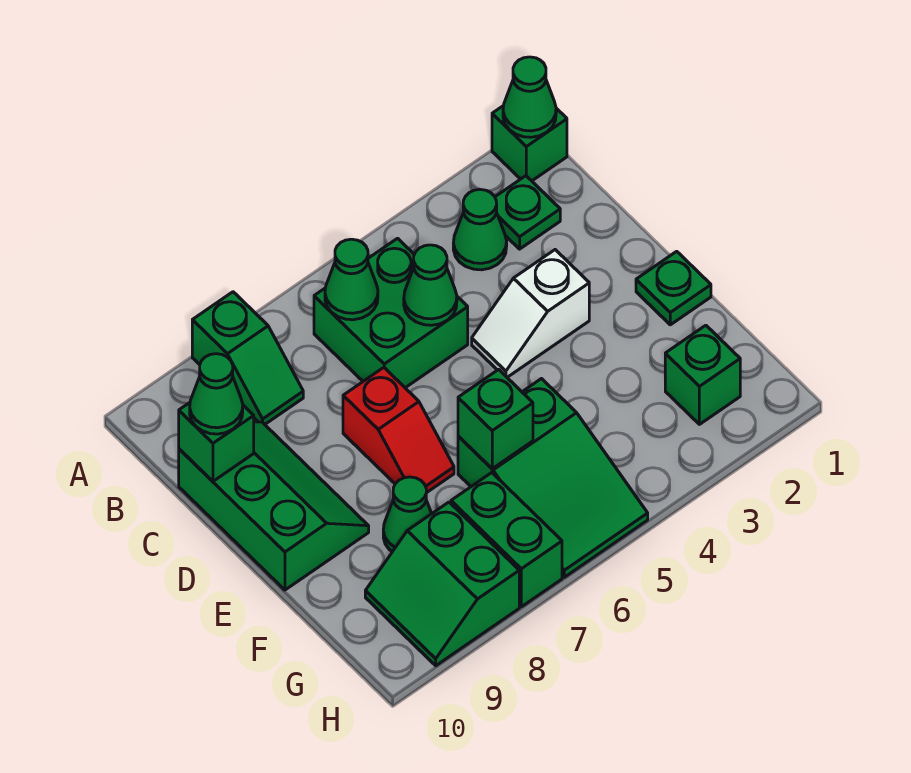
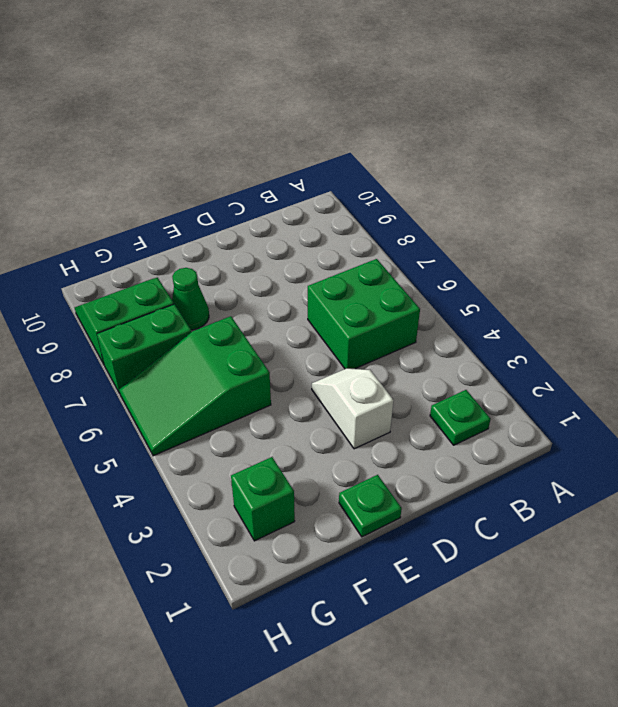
none -> green brick A1 level 1
none -> green slope A8:B8 level 1 top A
none -> green cone B3 level 1

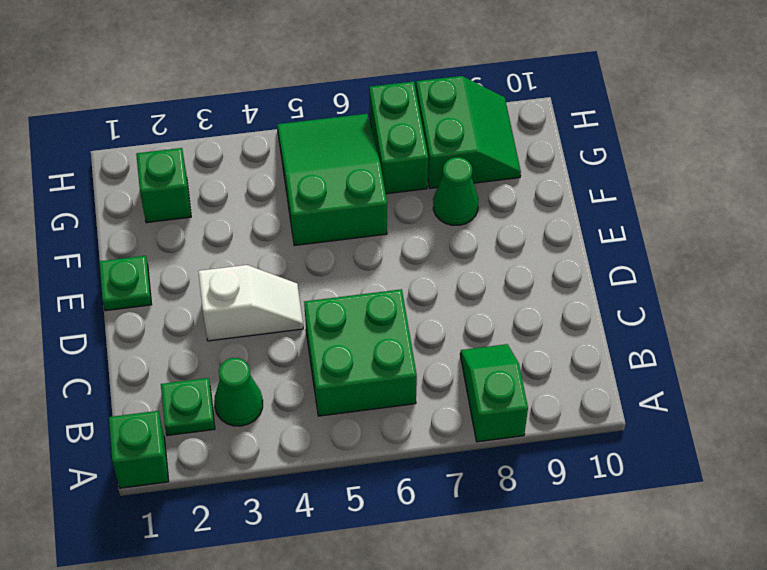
none -> green slope C9:E10 level 1 top 10
none -> red slope D7:E7 level 1 top D
none -> green cone A1 level 2

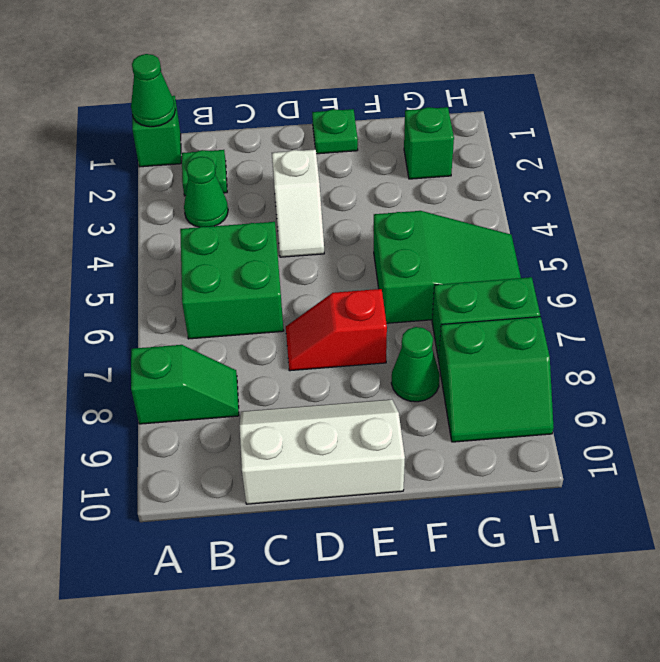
white slope C9:E10 level 1 top 10 -> green slope C9:E10 level 1 top 10
red slope D7:E7 level 1 top E -> red slope D7:E7 level 1 top D
none -> green cone B6 level 2
none -> green cone C5 level 2
none -> green brick C10 level 2

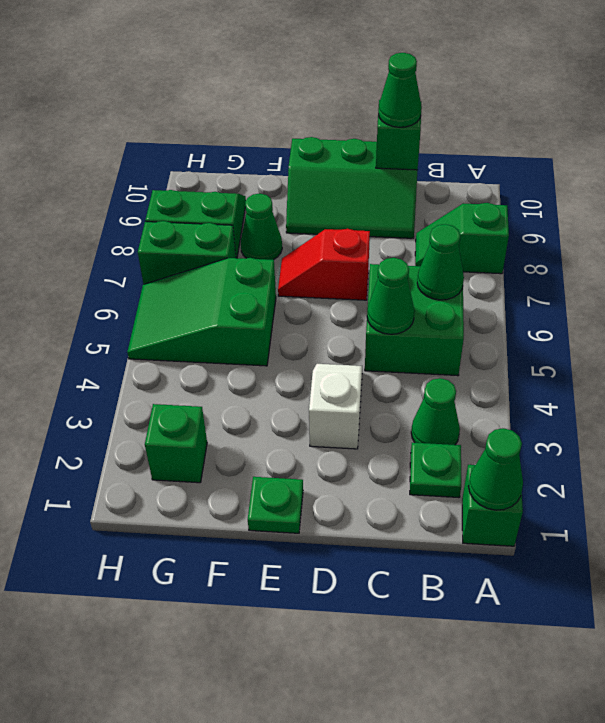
none -> green brick F6 level 2

